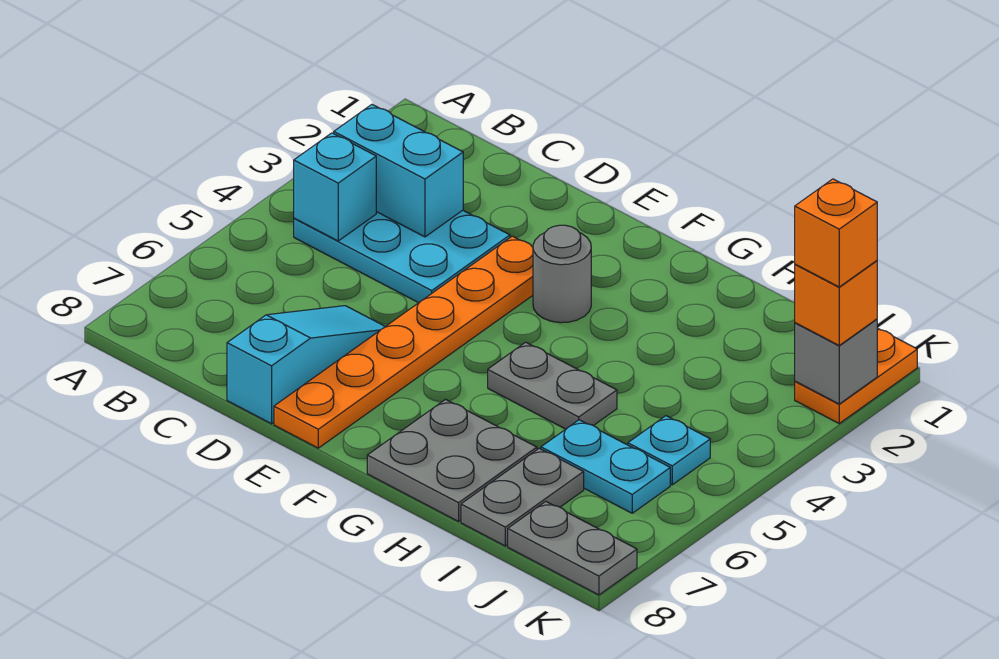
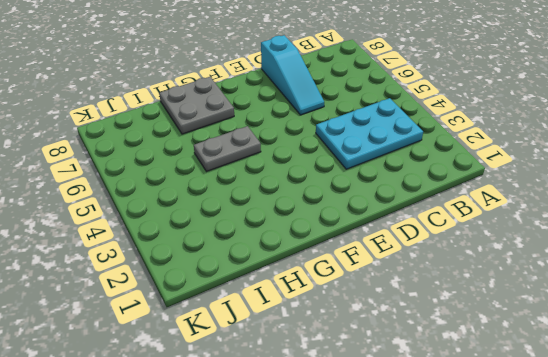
none -> orange plate E3:E8 level 1
none -> grey round brick F3 level 1
none -> cyan plate I6:J6 level 1

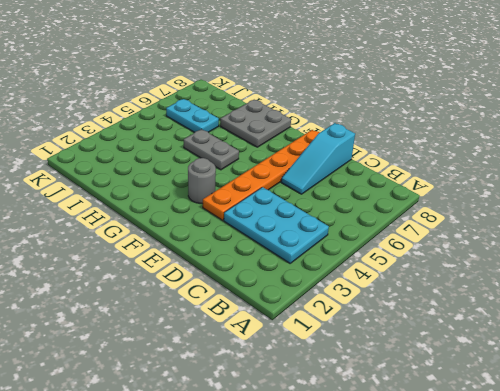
none -> grey plate I7:I8 level 1
none -> cyan plate J5 level 1
none -> grey plate J8:K8 level 1

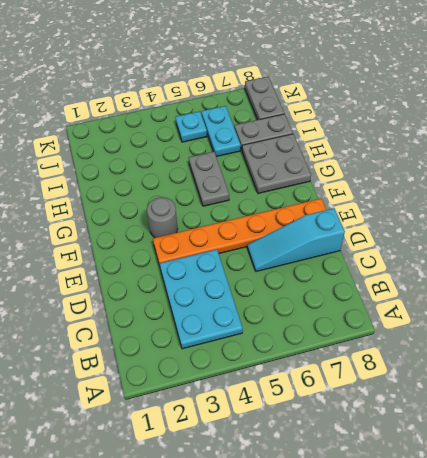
none -> orange plate K1:K2 level 1
none -> cyan brick B3:C3 level 2
none -> cyan brick B4 level 2

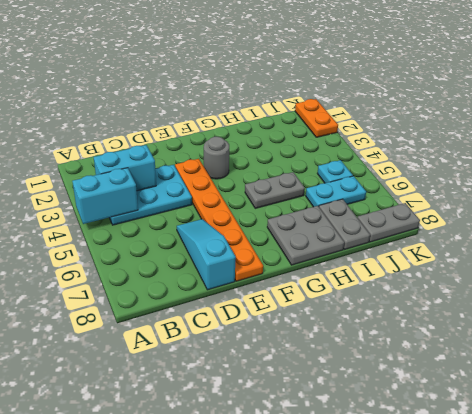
cyan brick A4:B4 level 2 -> cyan brick B4 level 2
none -> grey brick K2 level 2
none -> orange brick K2 level 3
none -> orange brick K2 level 4

